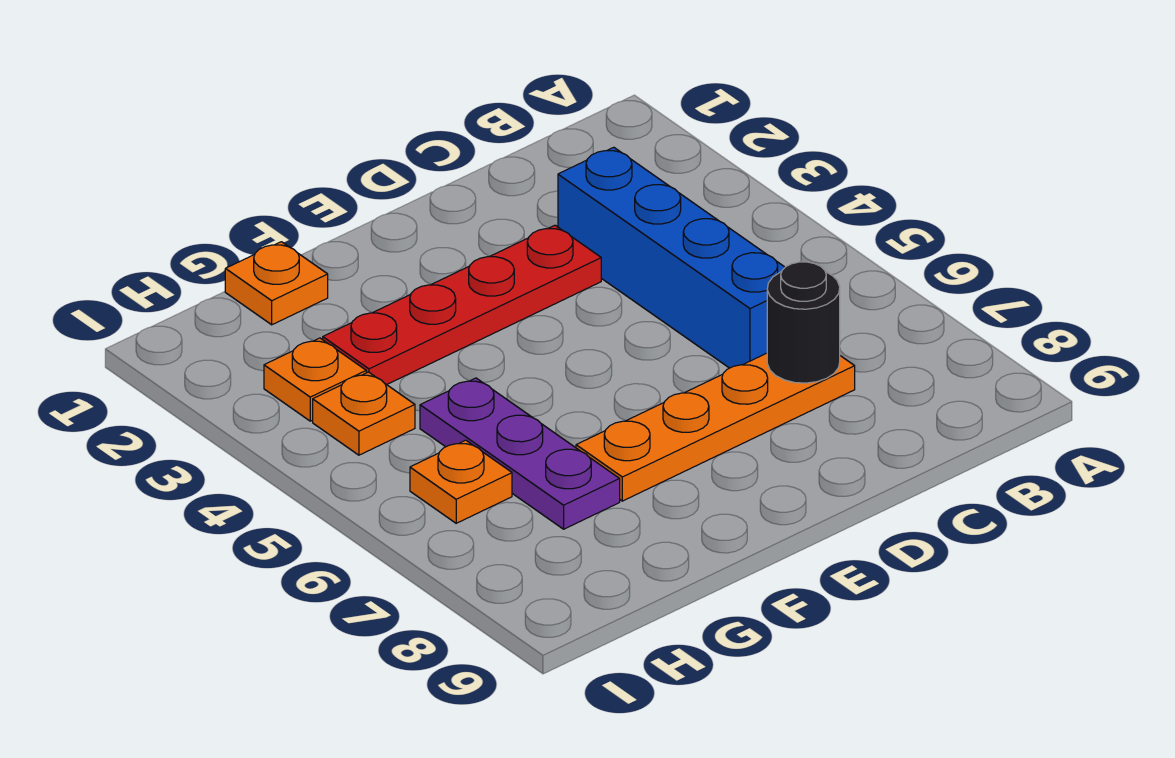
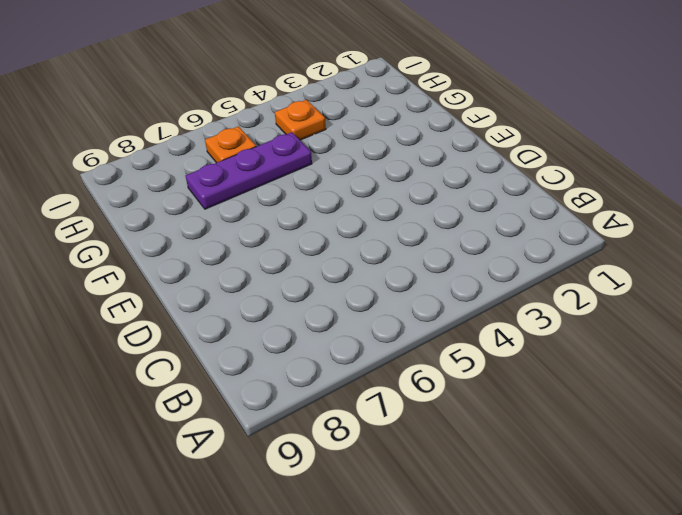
none -> blue brick C3:C6 level 1
none -> orange plate C7:F7 level 1

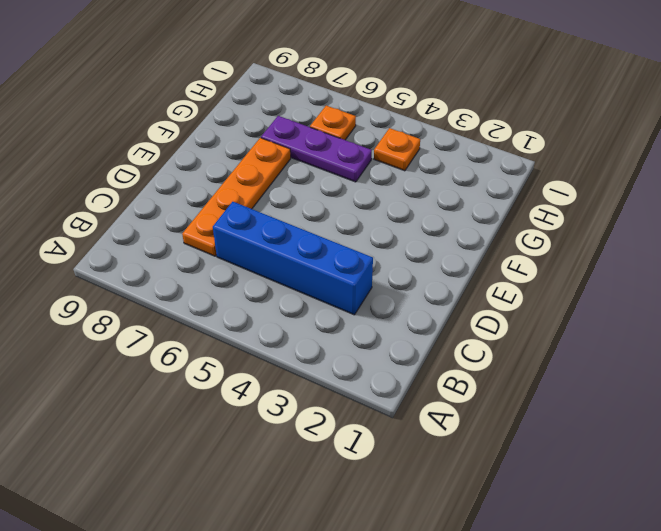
none -> red plate D3:G3 level 1
none -> orange plate G1 level 1

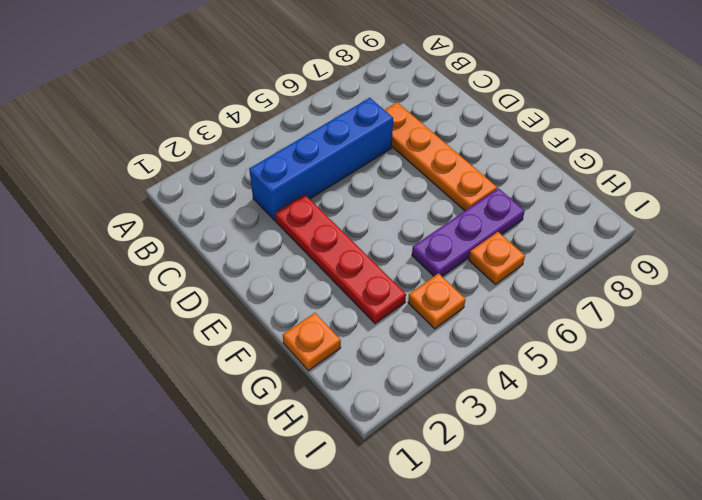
none -> orange plate H3 level 1
none -> black round brick C7 level 2

